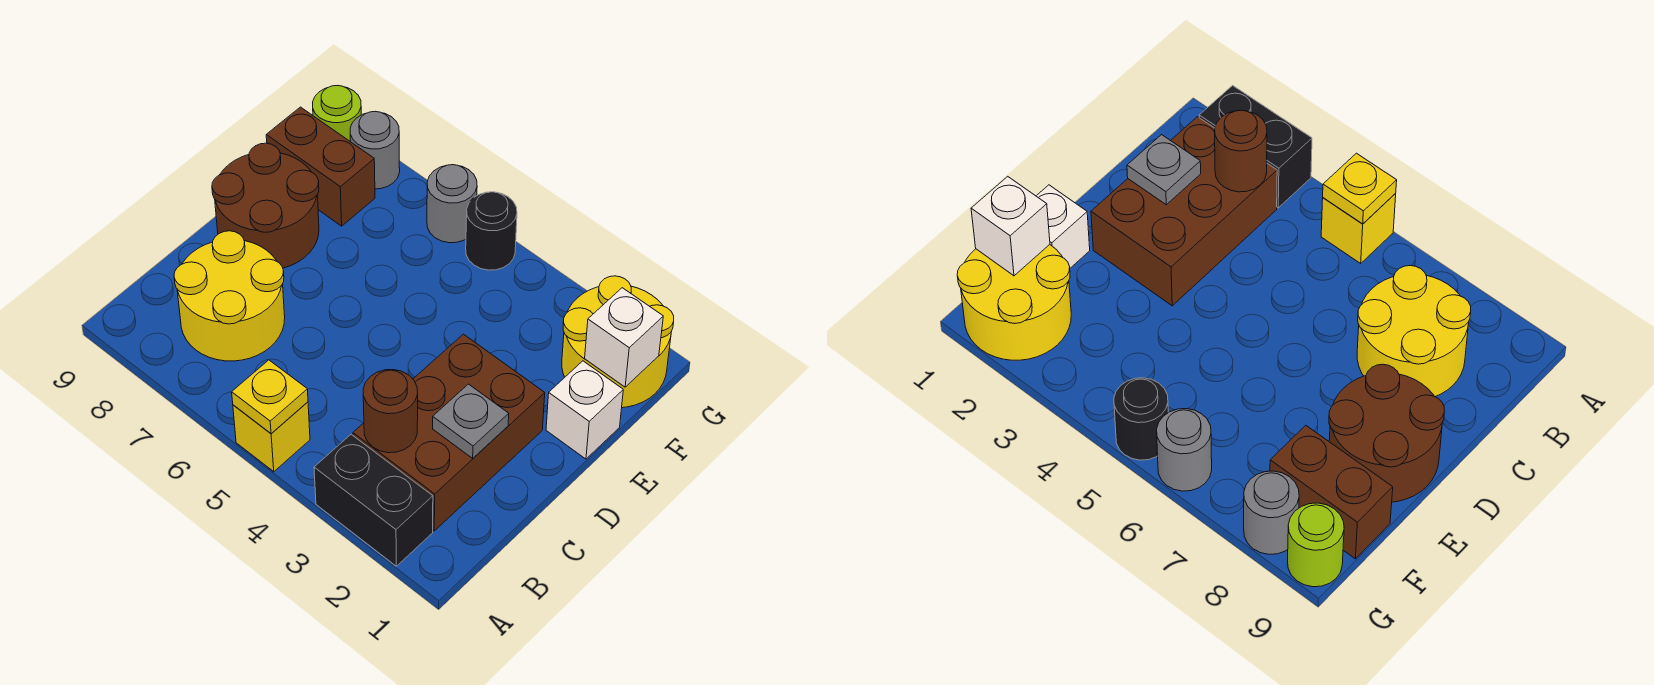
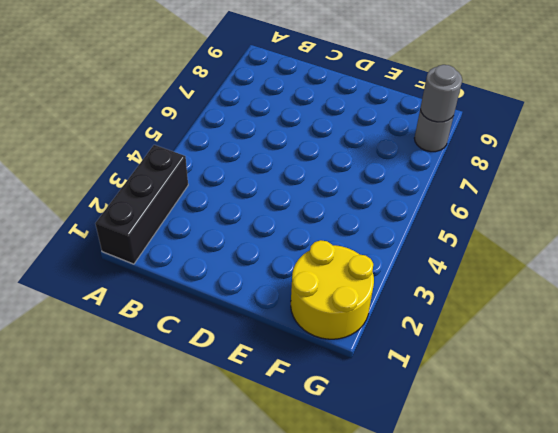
black brick A1:A3 level 1 -> black brick A2:A3 level 1
grey round brick G8 level 2 -> grey round brick G6 level 1
none -> yellow brick A5 level 1
none -> brown brick B2:D3 level 1
none -> yellow round brick B7:C8 level 1

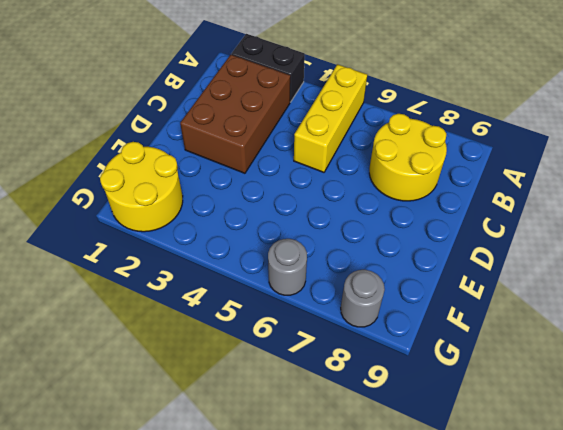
yellow brick A5:C5 level 1 -> yellow brick A5 level 1
none -> brown round brick D8:E9 level 1
none -> white brick E1 level 1
none -> brown brick F8:F9 level 1

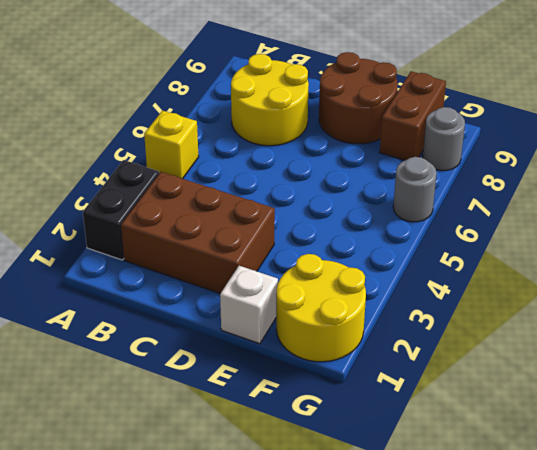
none -> black round brick G5 level 1
none -> lime round brick G9 level 1
none -> yellow plate A5 level 2

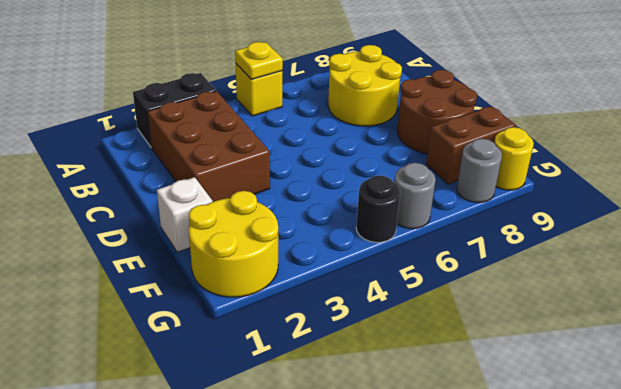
yellow round brick G9 level 1 -> lime round brick G9 level 1
none -> brown round brick B3 level 2
none -> grey plate C2 level 2
none -> white brick F1 level 2

